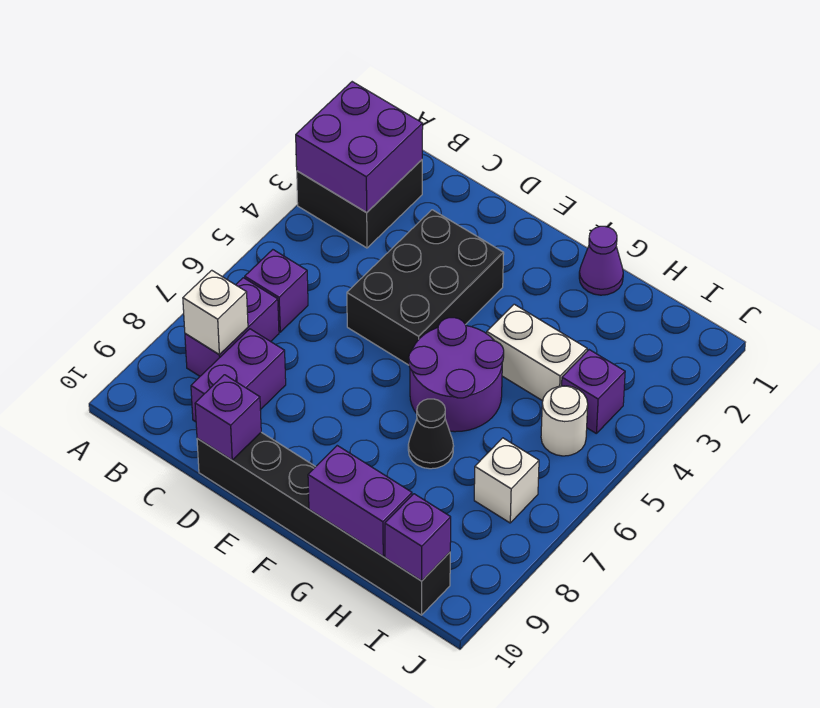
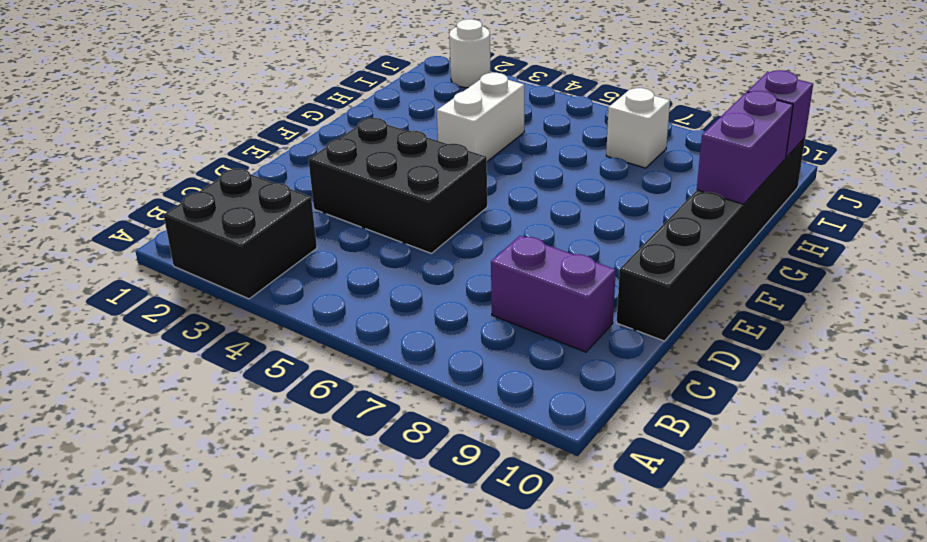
white round brick J2 level 1 -> white round brick I5 level 1
none -> purple brick B6 level 1
none -> purple brick B7:B8 level 1
none -> purple round brick F5:G6 level 1

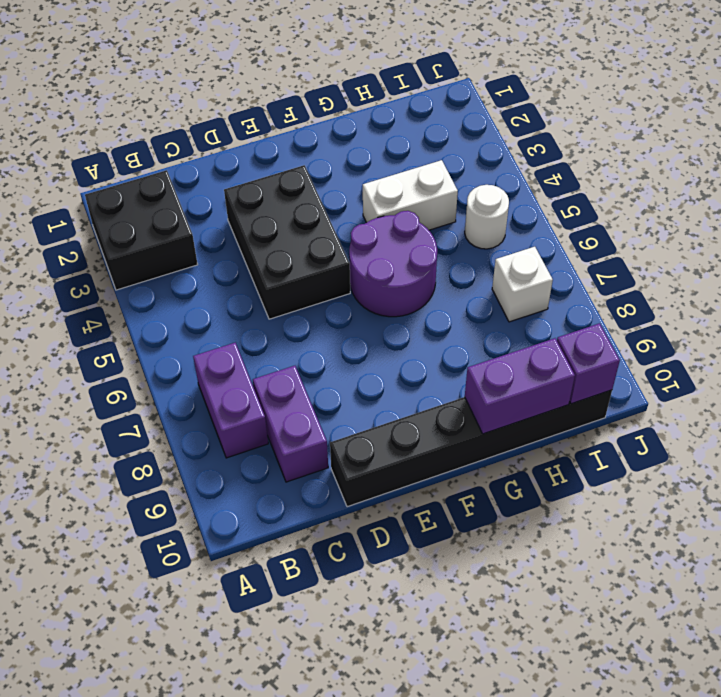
none -> purple brick B6 level 1
none -> purple cone G1 level 1
none -> black cone G7 level 1

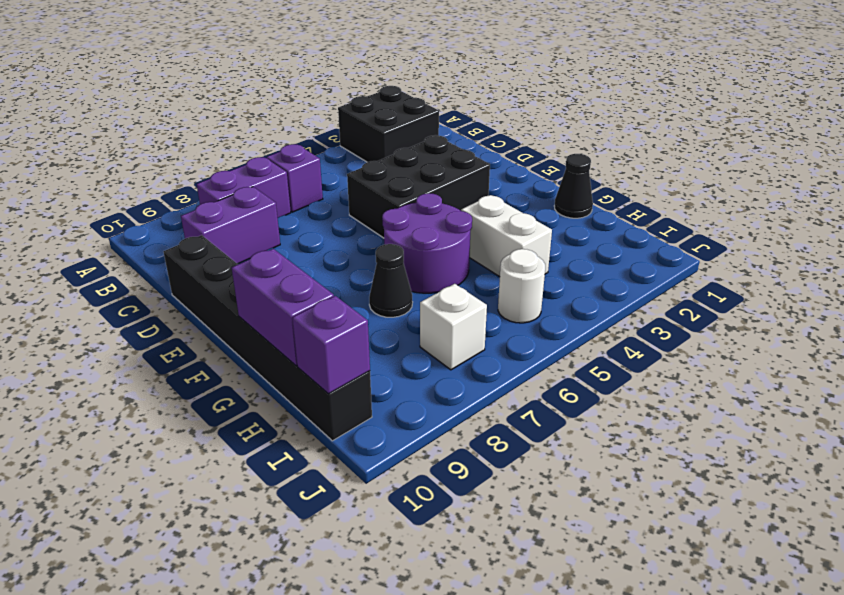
black cone G1 level 1 -> purple cone G1 level 1
none -> purple brick I4 level 1
none -> purple brick A2:B3 level 2
none -> white brick B8 level 2

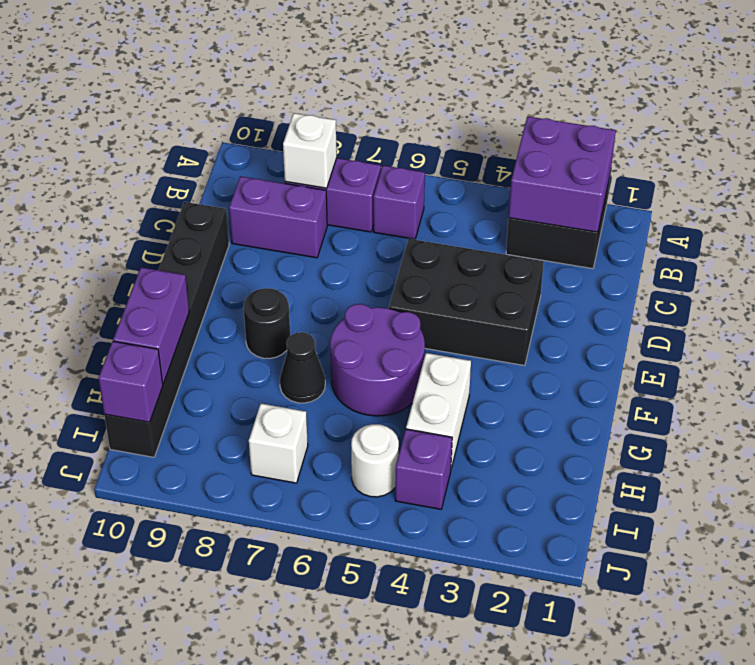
black round brick F8 level 1 -> none
none -> purple cone G1 level 1
none -> purple brick D10 level 2

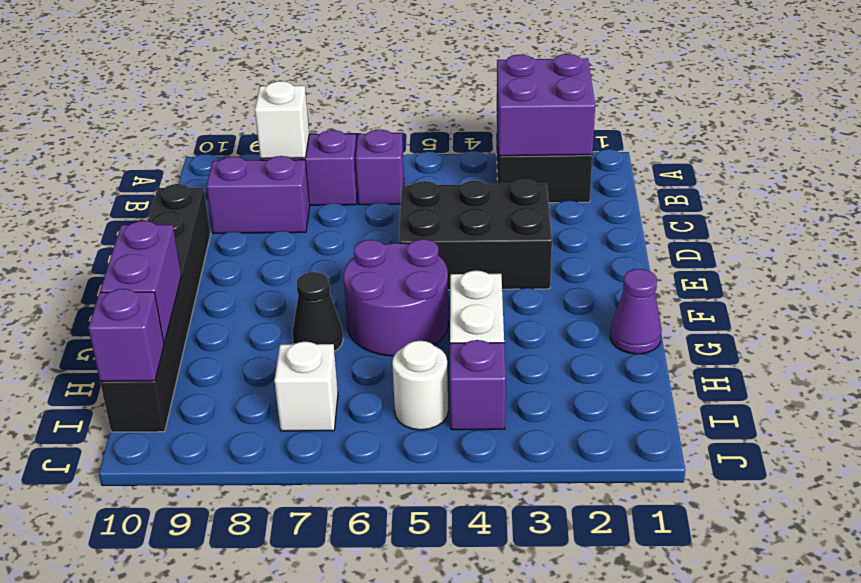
none -> purple brick D10 level 2

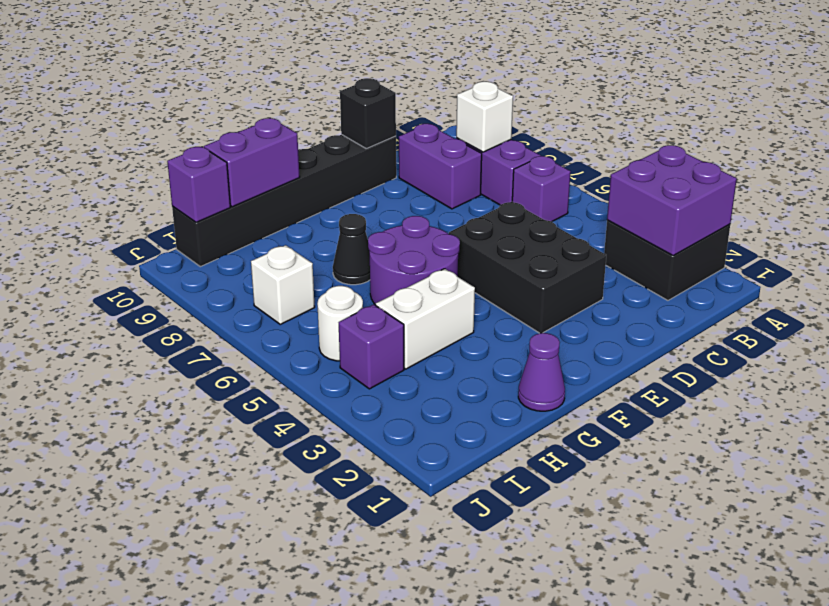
black brick D10 level 2 -> purple brick D10 level 2

